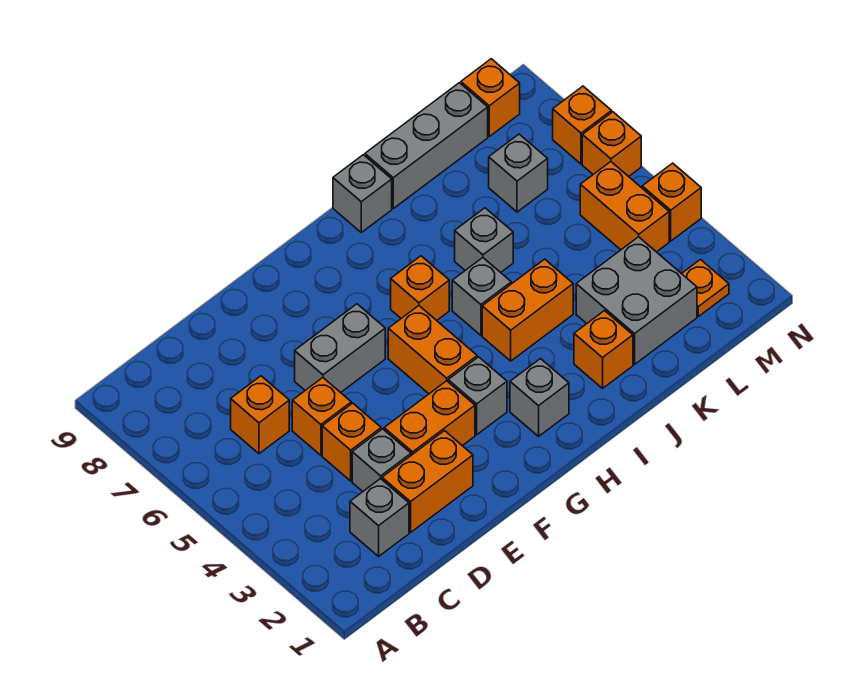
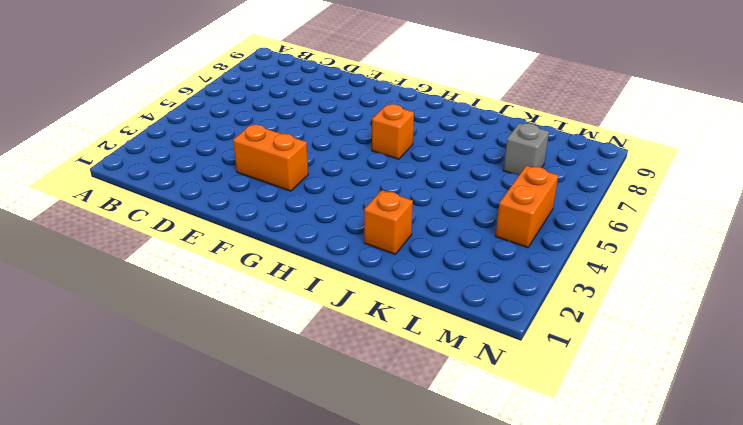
none -> grey brick C2 level 1
none -> orange brick C6 level 1
none -> orange brick D2:E2 level 1

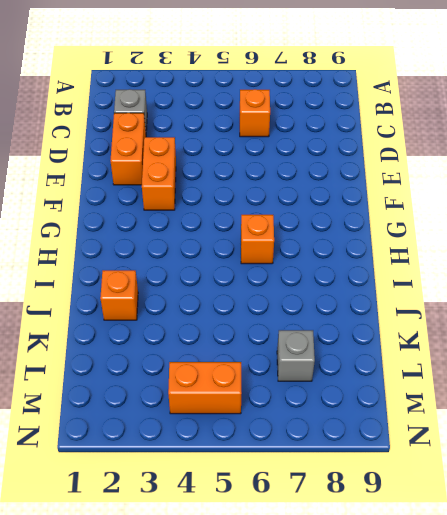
none -> grey brick D3 level 1
none -> orange brick D4 level 1
none -> orange brick D5 level 1

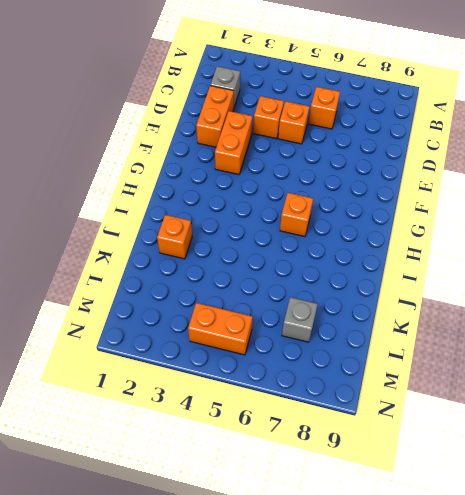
none -> grey brick D3 level 1
none -> grey brick E6:F6 level 1
none -> grey brick G3 level 1

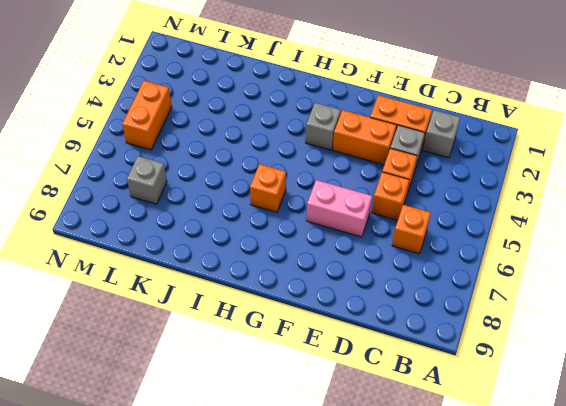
pink brick E6:F6 level 1 -> grey brick E6:F6 level 1
none -> orange brick G4:G5 level 1
none -> grey brick H2 level 1
none -> orange brick I4:J4 level 1

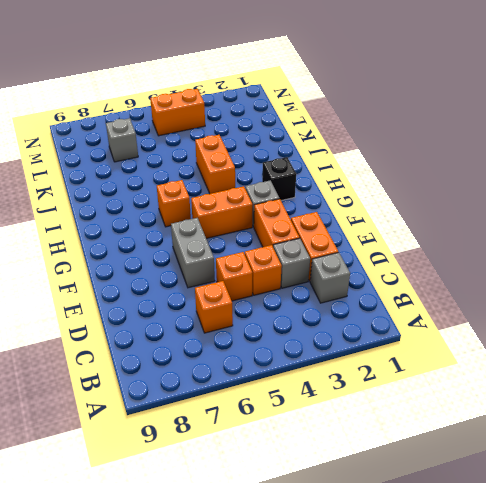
black brick H2 level 1 -> grey brick H2 level 1
none -> grey brick I5 level 1
none -> grey brick I9 level 1
none -> orange brick J2 level 1

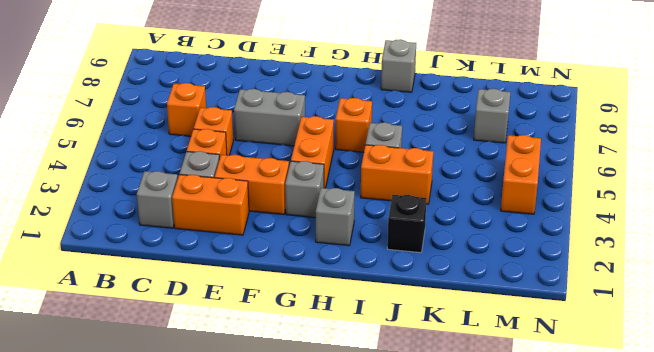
black brick J2 level 1 -> orange brick J2 level 1
none -> grey brick J6 level 1
none -> grey brick J9:L9 level 1
none -> grey brick K2:L3 level 1

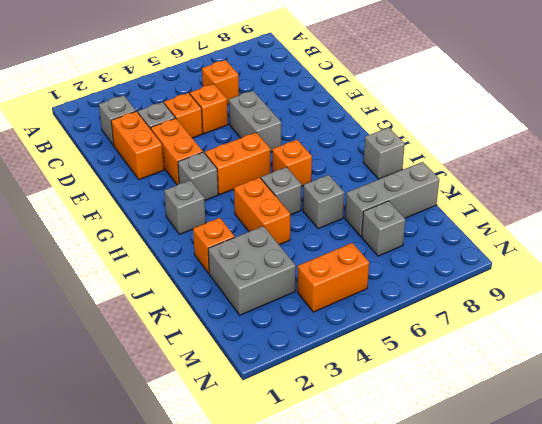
grey brick K7:K9 level 1 -> grey brick J9:L9 level 1
none -> orange plate M2 level 1
none -> orange brick M9 level 1
none -> orange brick N4 level 1

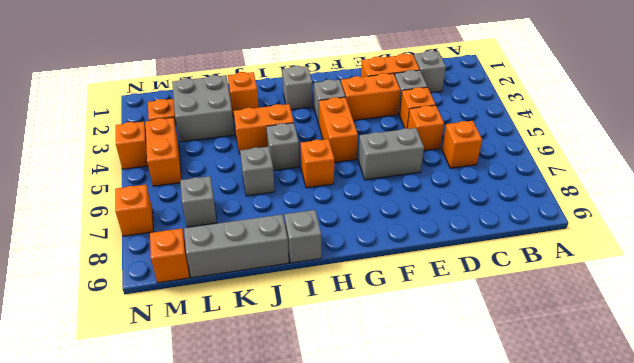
none -> orange brick N6 level 1

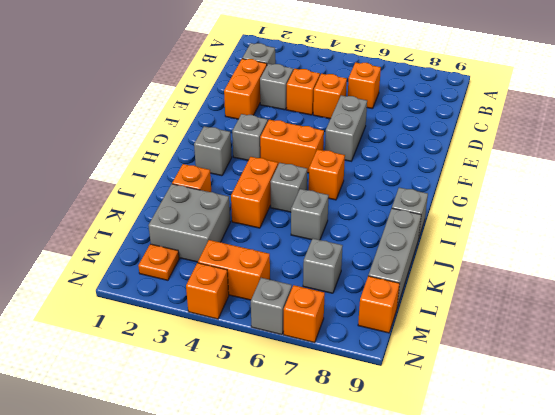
grey brick N6 level 1 -> orange brick N6 level 1
none -> orange brick E3:F3 level 1

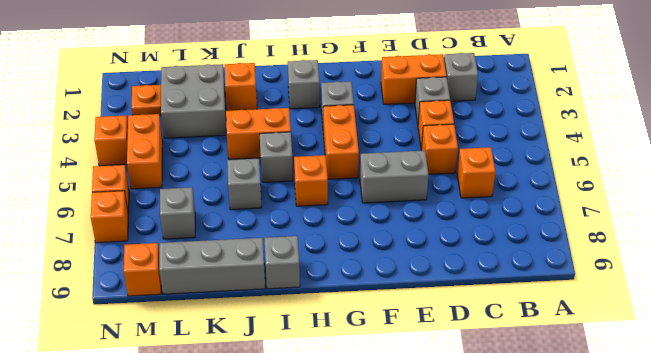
none -> orange brick E3:F3 level 1

